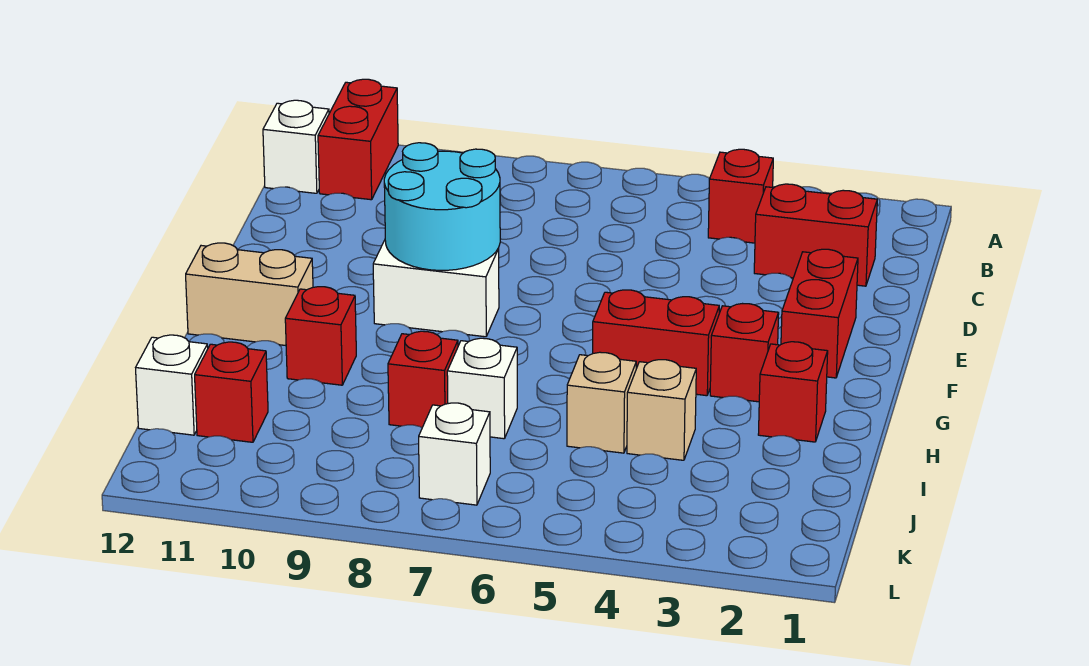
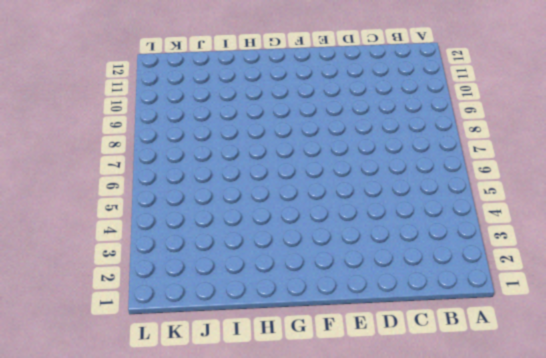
none -> red brick A11:B11 level 1
none -> red brick B4 level 1
none -> white brick B12 level 1

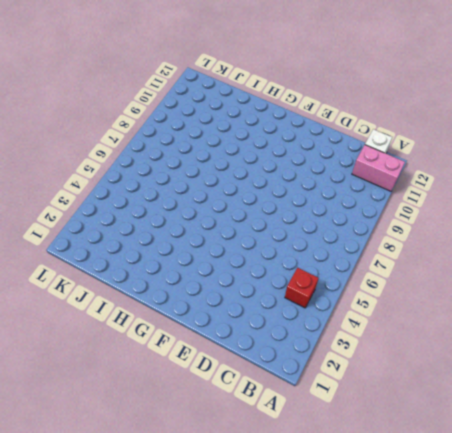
pink brick A11:B11 level 1 -> red brick A11:B11 level 1
none -> red brick C2:C3 level 1
none -> red brick E2:F2 level 1
none -> white brick F8:F9 level 1

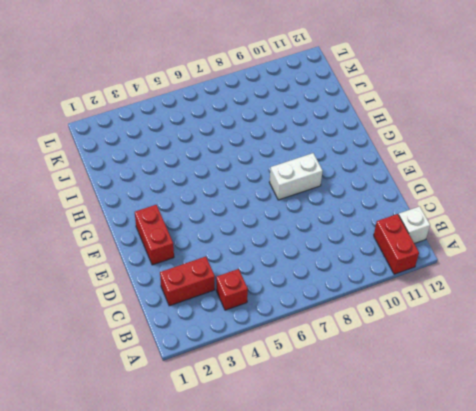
none -> red brick G3 level 1
none -> red brick G4:G5 level 1
none -> tan brick G11:G12 level 1

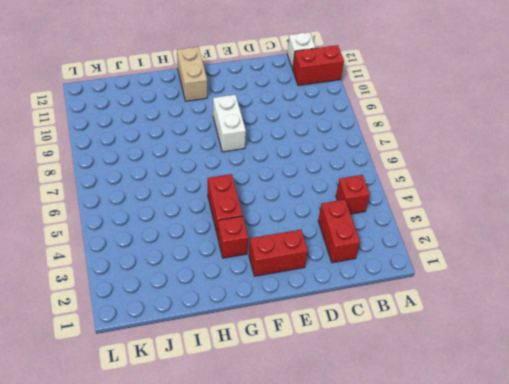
none -> red brick H2 level 1
none -> red brick H10 level 1
none -> tan brick I4 level 1

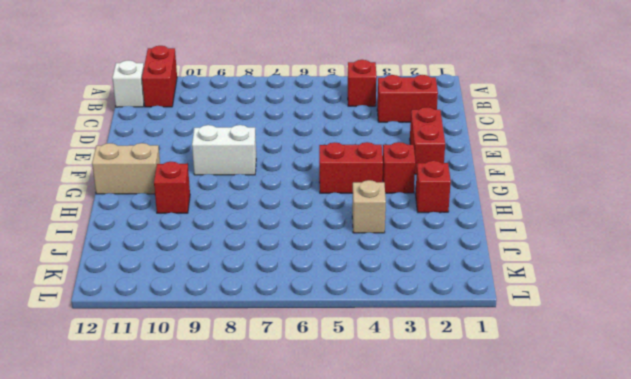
none -> tan brick I5 level 1
none -> white brick I7 level 1
none -> red brick I8 level 1

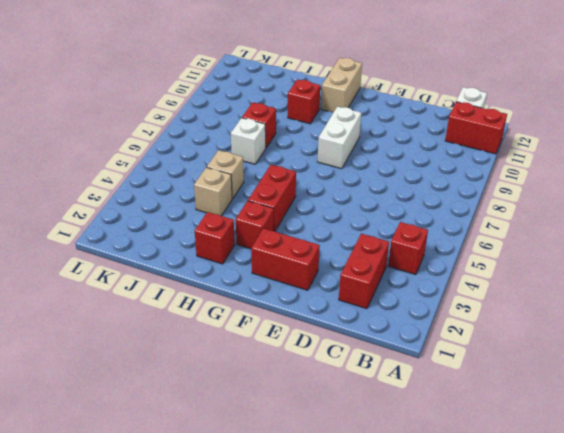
none -> red brick J11 level 1
none -> white brick J12 level 1
none -> white brick K7 level 1

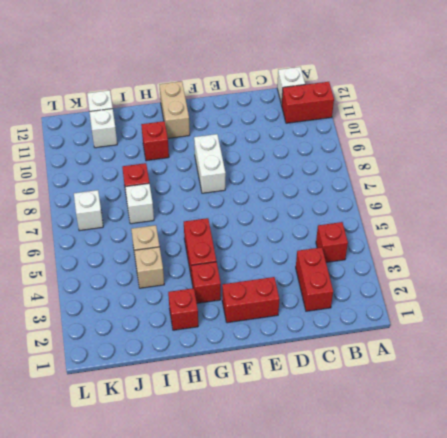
white brick J11 level 1 -> red brick J11 level 1
none -> cyan round brick E8:F9 level 2

